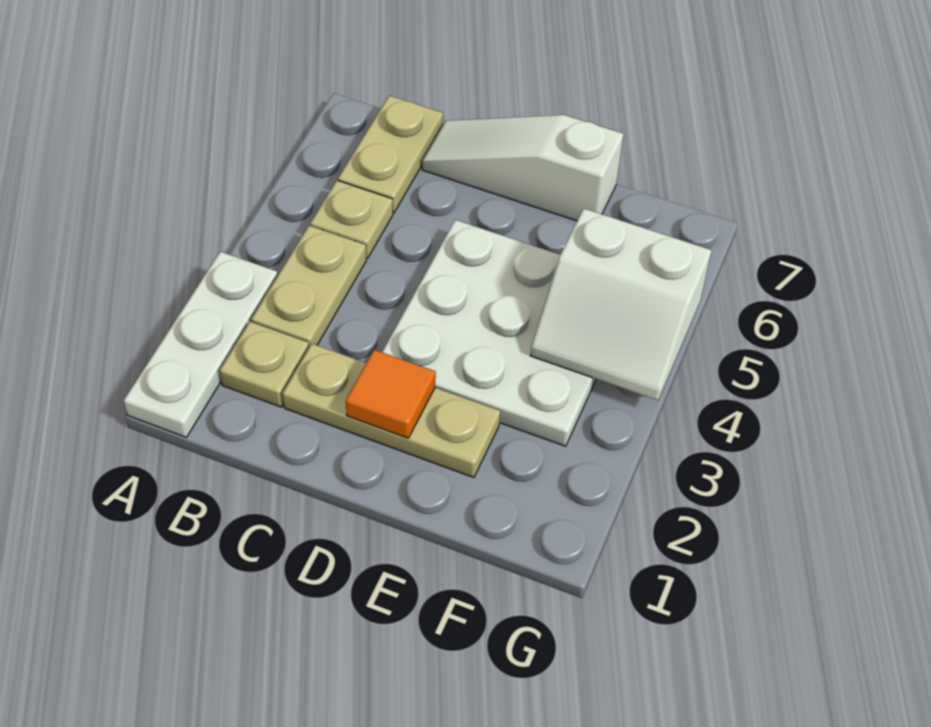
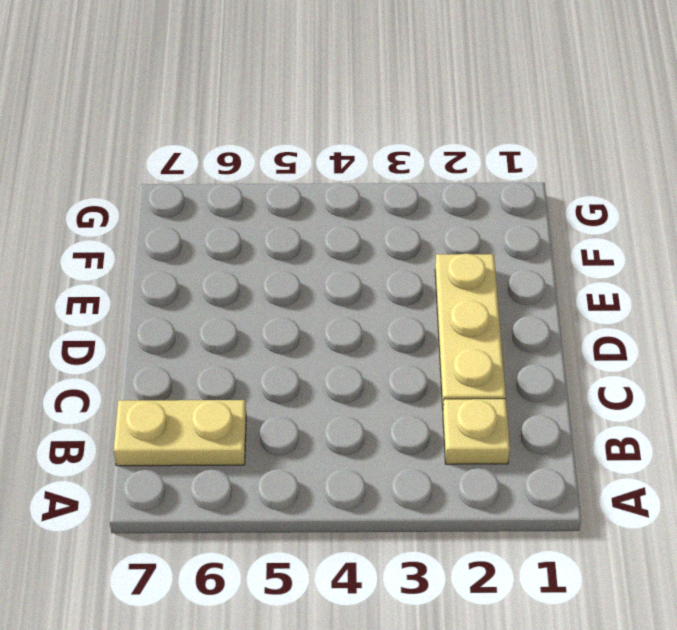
none -> white plate A1:A3 level 1
none -> tan plate B3:B4 level 1

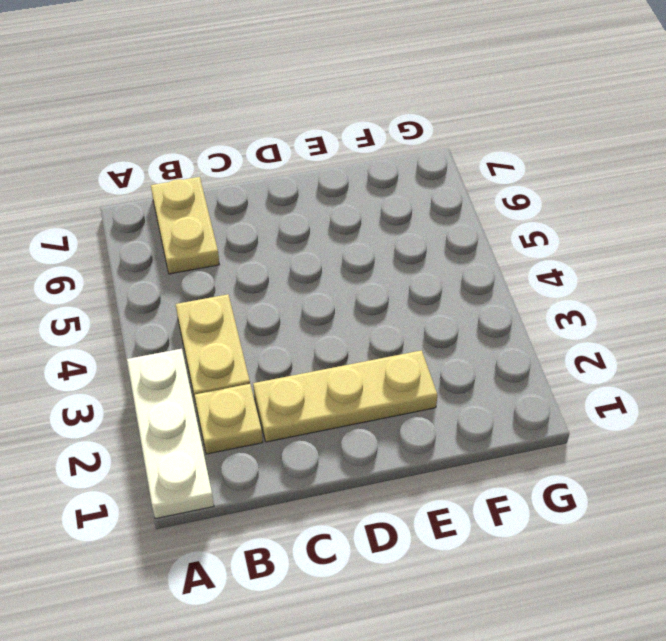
none -> tan plate B5 level 1
none -> white slope C7:E7 level 1 top E

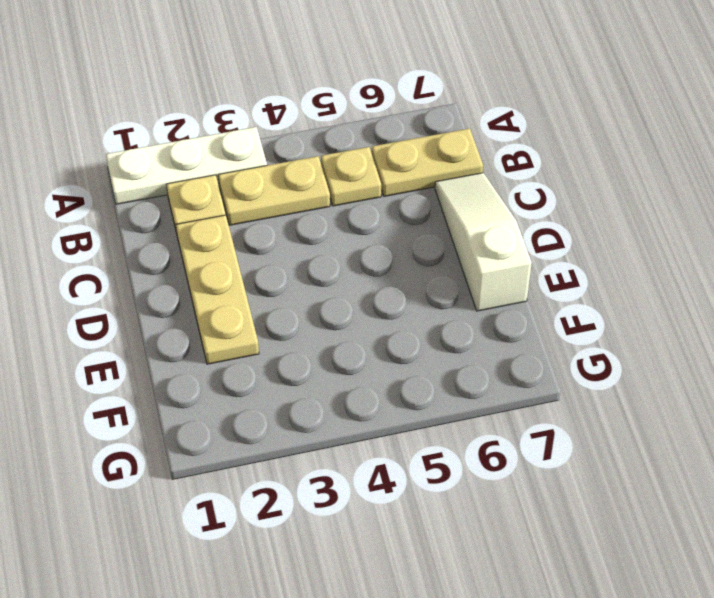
none -> white plate D3:F5 level 1
none -> orange tile D2 level 2

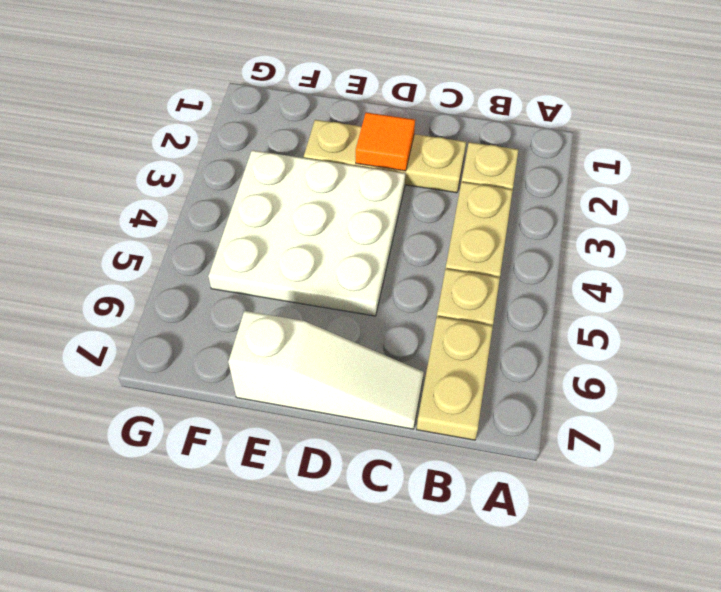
none -> white plate A1:A3 level 1
none -> white slope F4:G5 level 2 top 5

